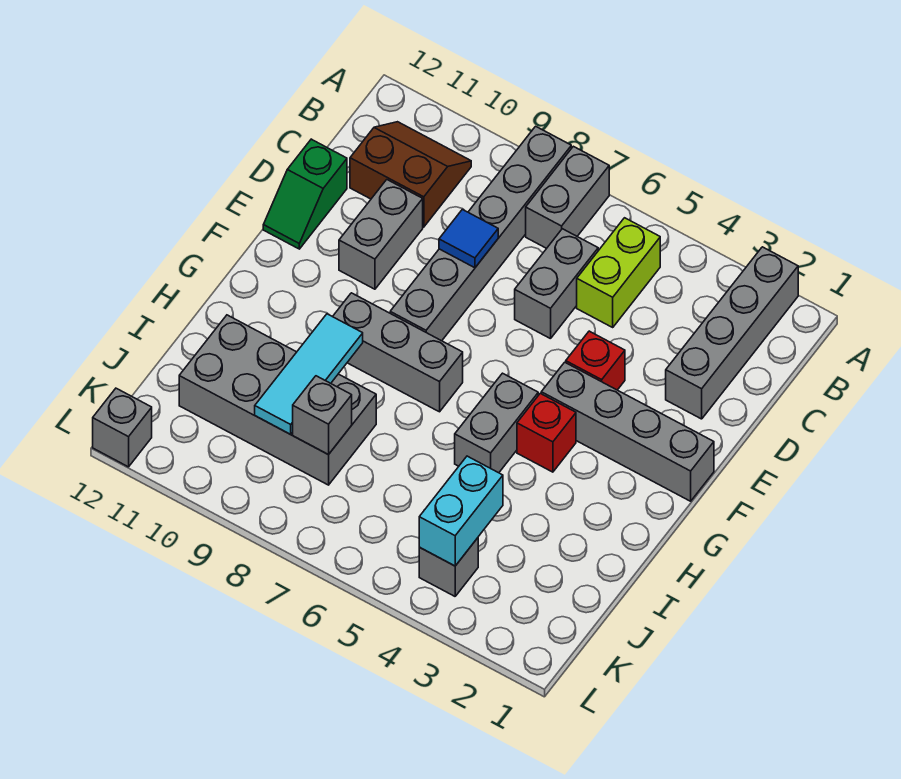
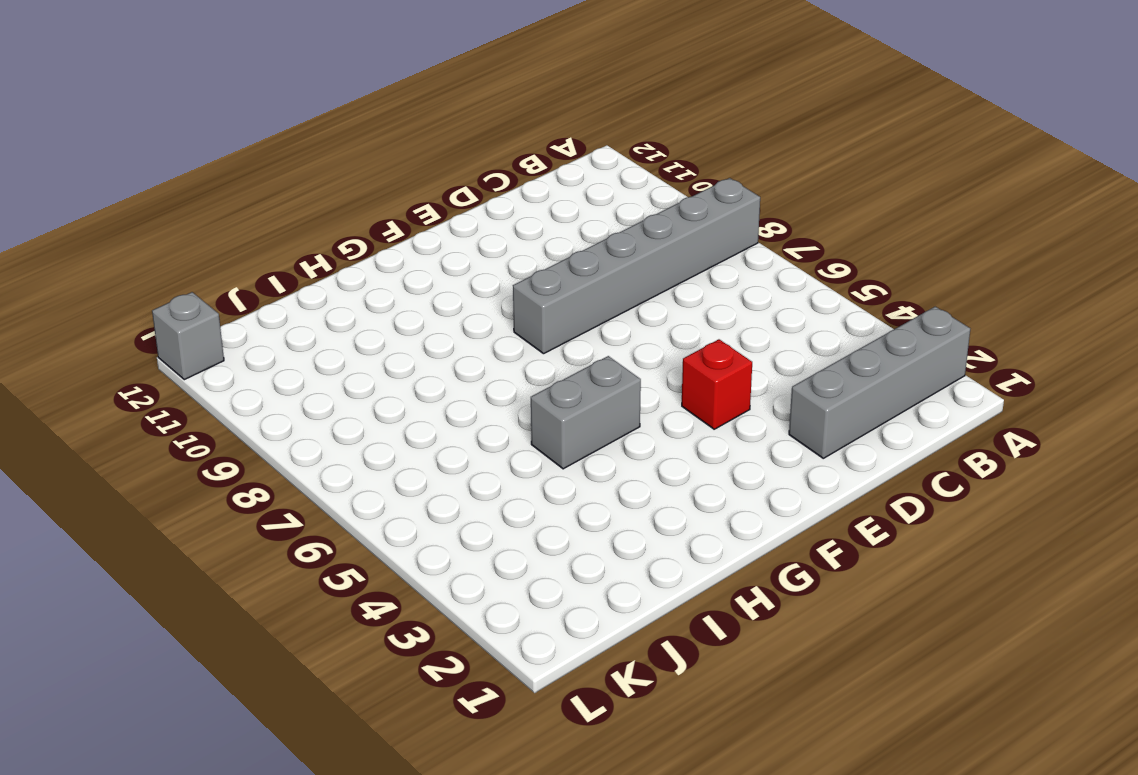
none -> grey brick A7:B7 level 1
none -> lime brick B5:C5 level 1
none -> brown slope B10:C11 level 1 top C

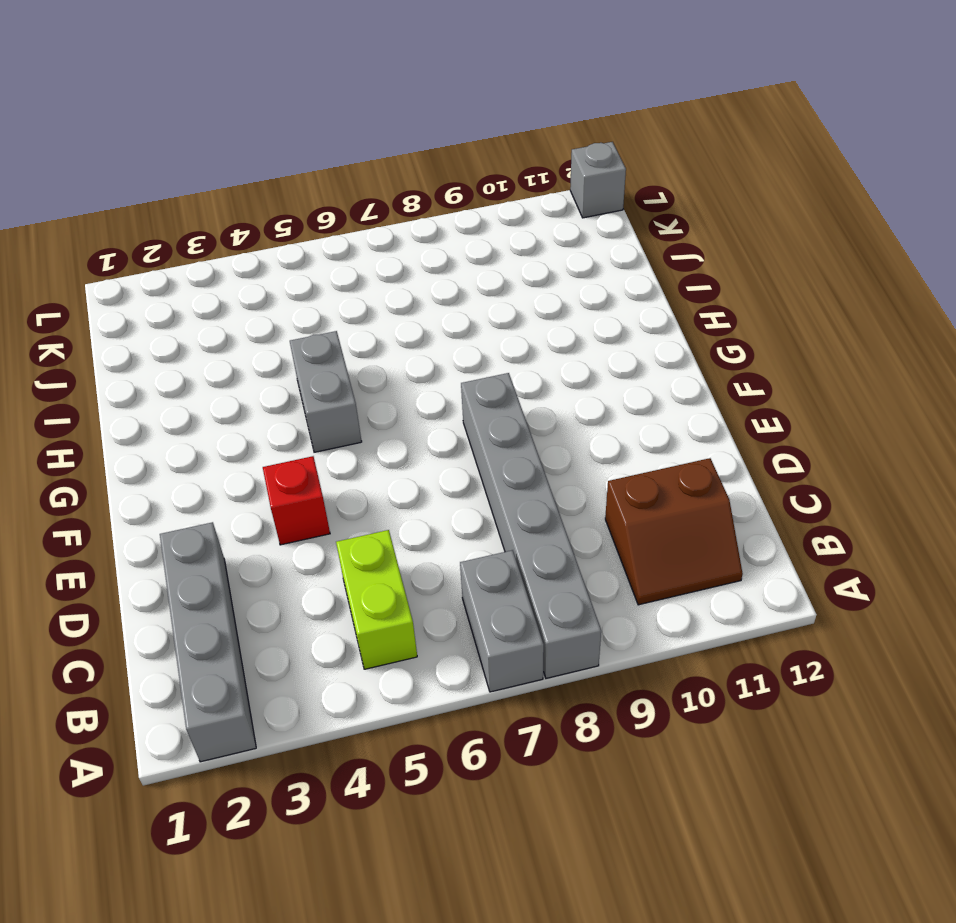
none -> grey brick C6:D6 level 1
none -> grey brick D10:E10 level 1
none -> green slope D12:E12 level 1 top D

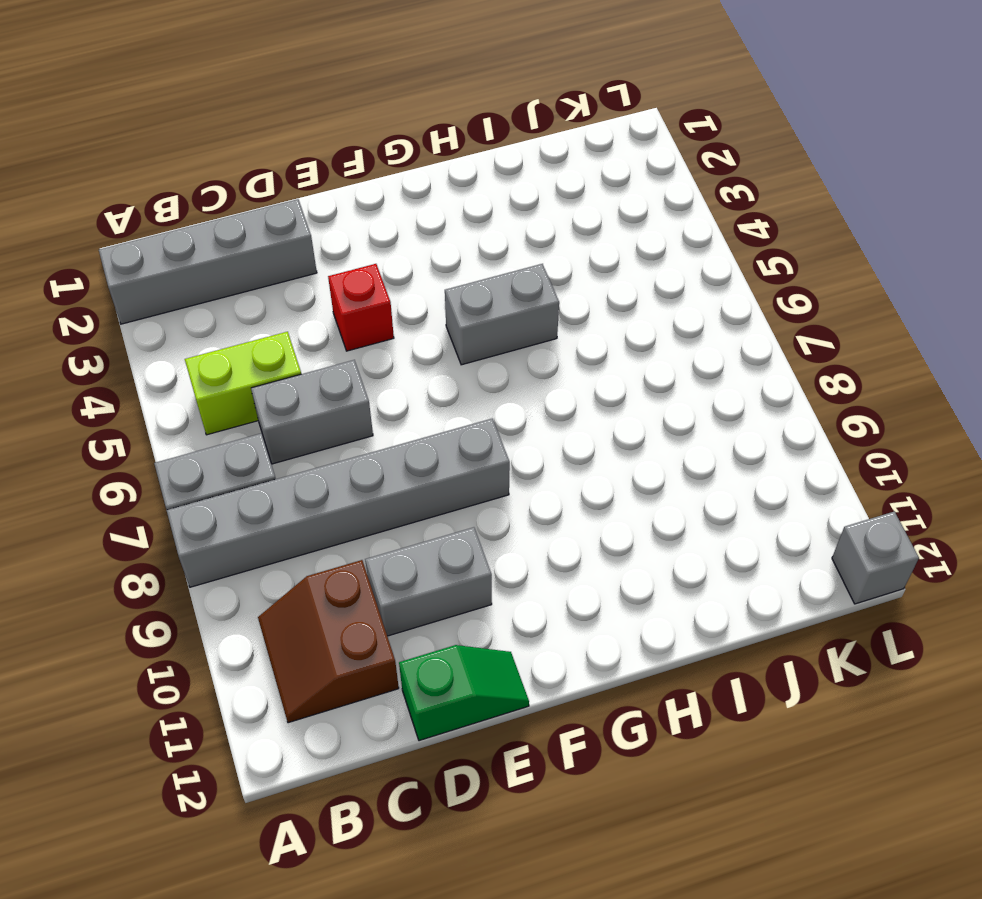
none -> grey brick F1:F4 level 1
none -> red brick G4 level 1
none -> grey brick G7:G9 level 1

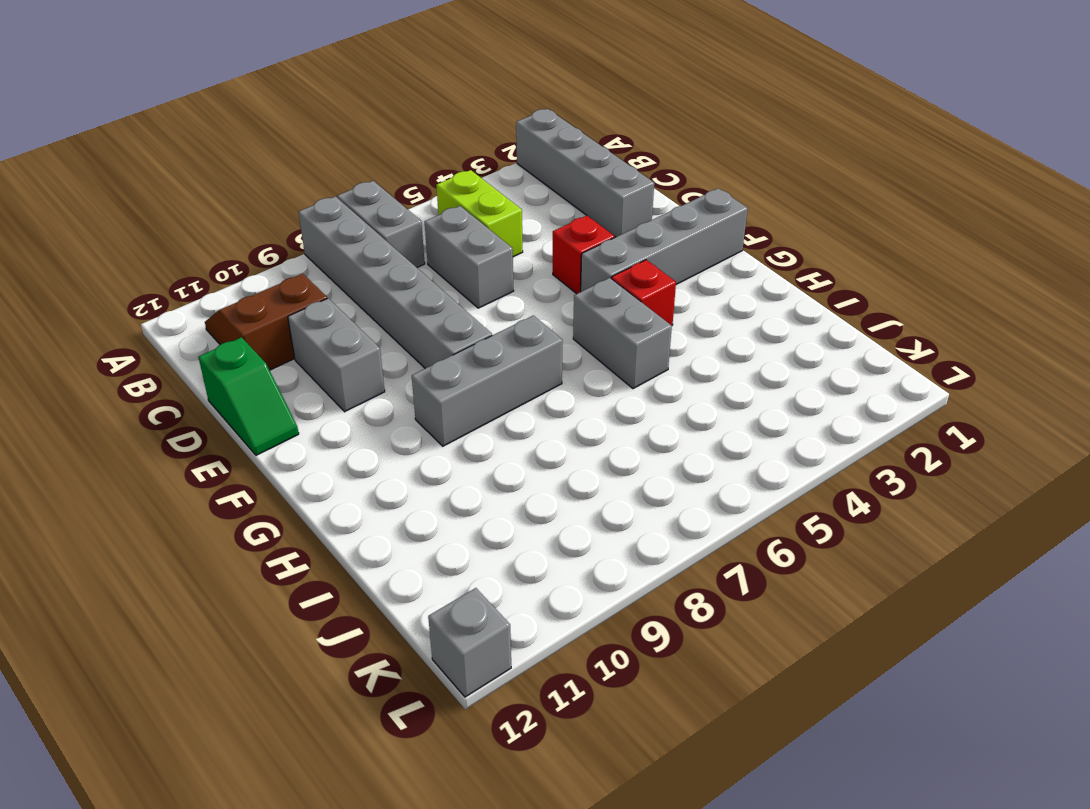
none -> grey brick I8:J11 level 1
none -> grey brick K4 level 1
none -> blue tile D8 level 2

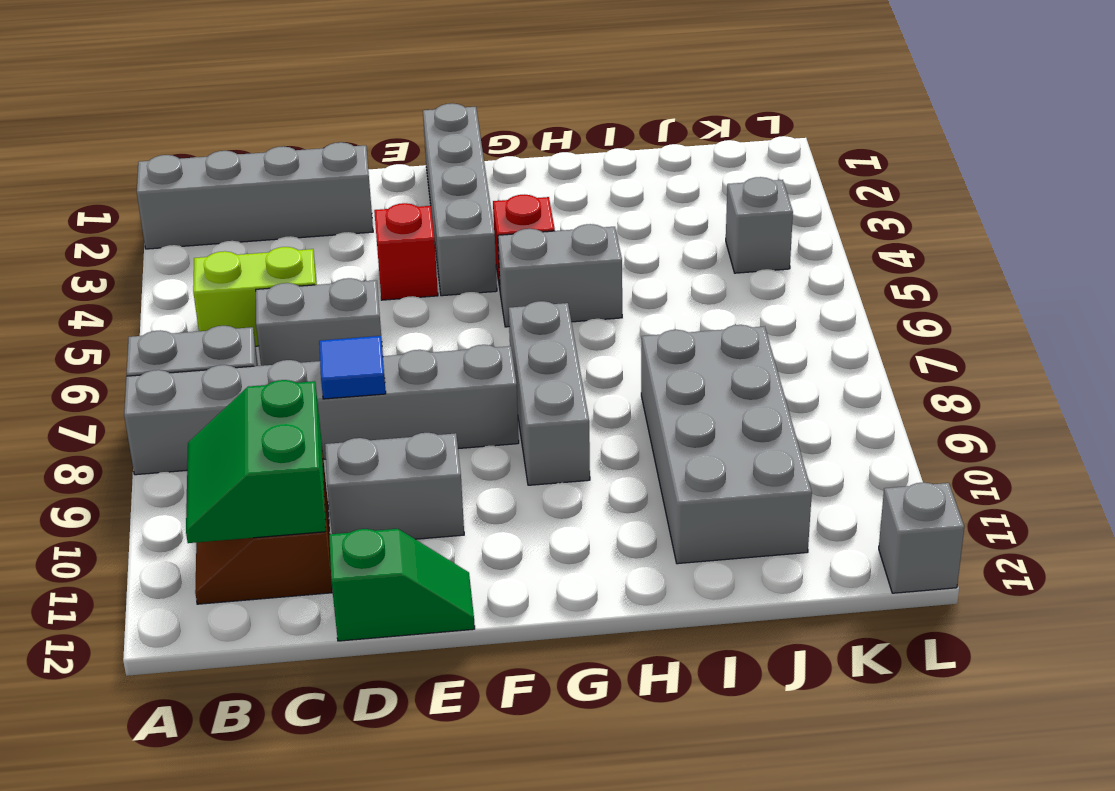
green slope B10:C11 level 2 top C -> none
none -> cyan tile H9:J9 level 2
none -> cyan brick J4:K4 level 2
none -> grey brick J8 level 2

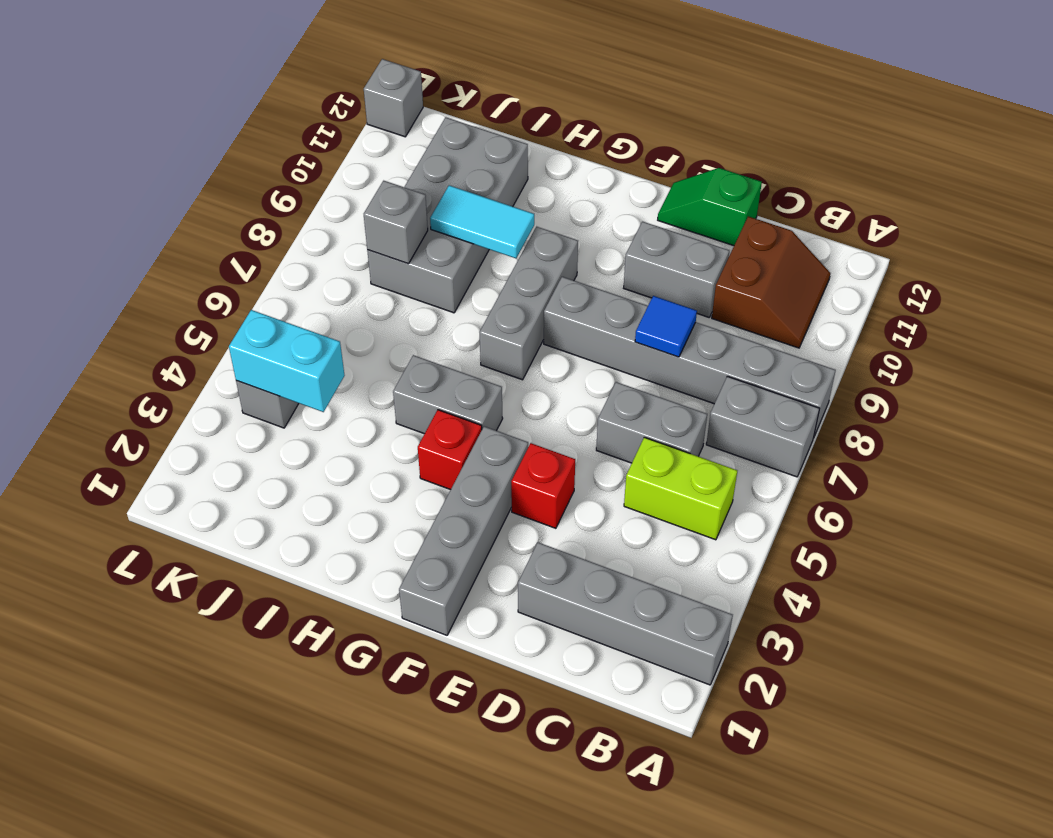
cyan tile H9:I9 level 2 -> cyan tile H9:J9 level 2

